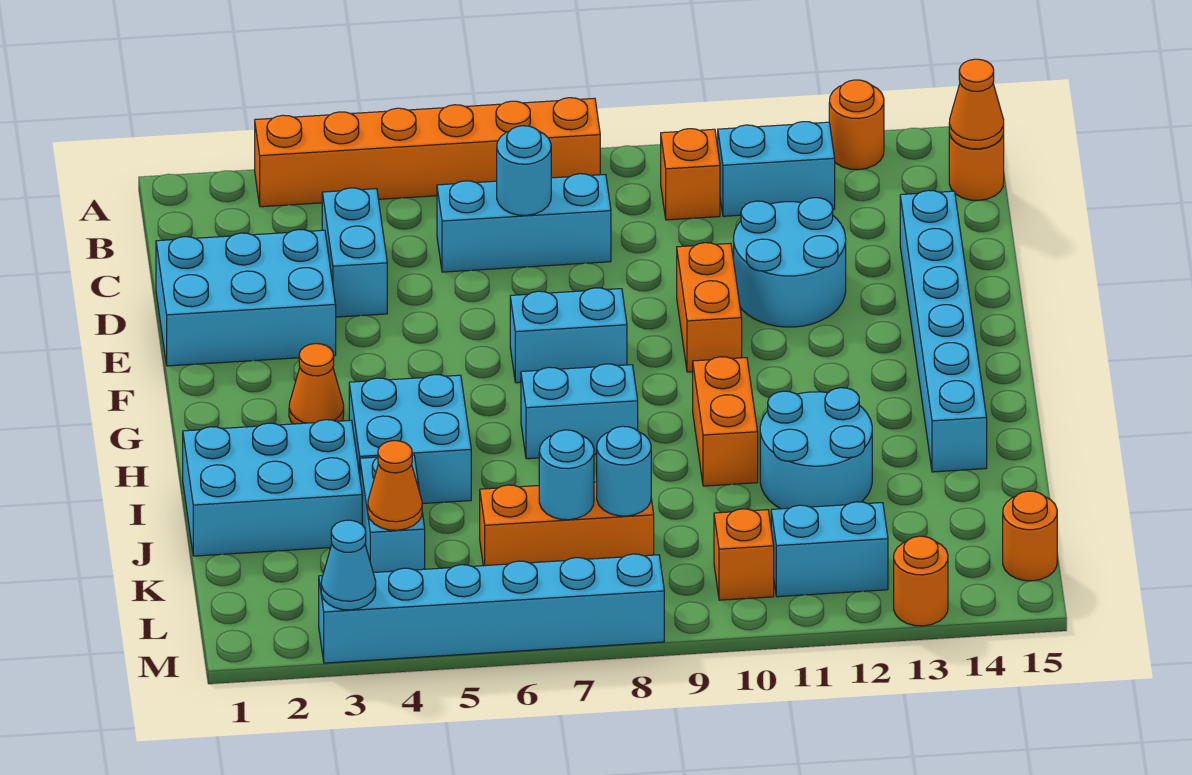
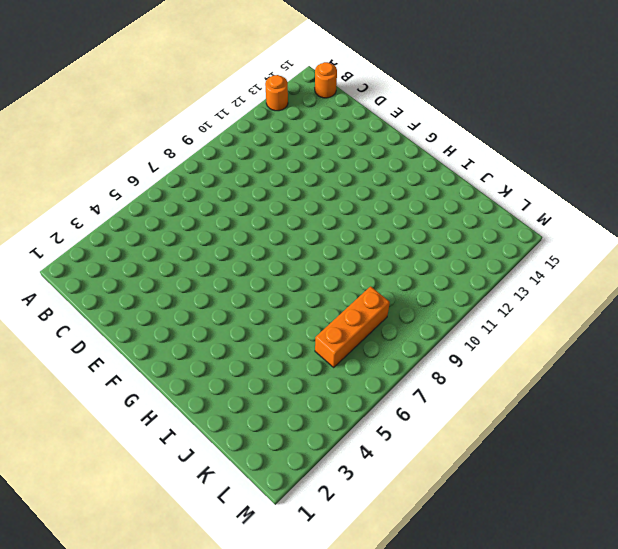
none -> orange brick A3:A8 level 1
none -> orange brick B10 level 1
none -> cyan brick B11:B12 level 1
none -> cyan brick C4:D4 level 1

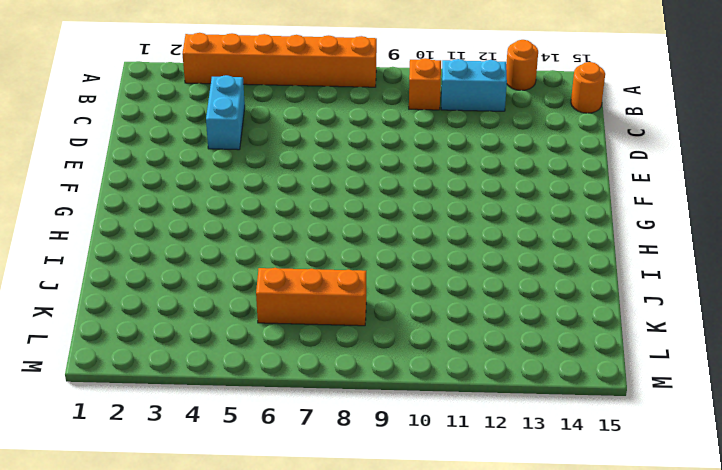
none -> cyan brick C6:C8 level 1
none -> cyan brick D1:E3 level 1
none -> cyan round brick D11:E12 level 1
none -> cyan brick D14:I14 level 1

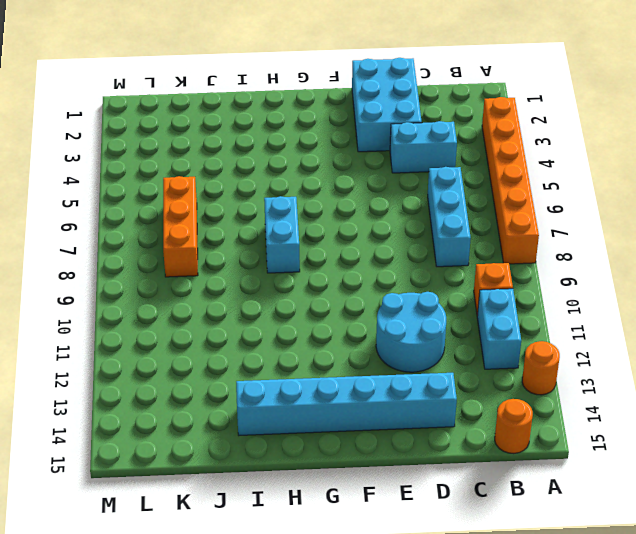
none -> orange brick E10:F10 level 1
none -> cyan brick F7:F8 level 1
none -> orange cone G3 level 1
none -> cyan brick H4:I5 level 1

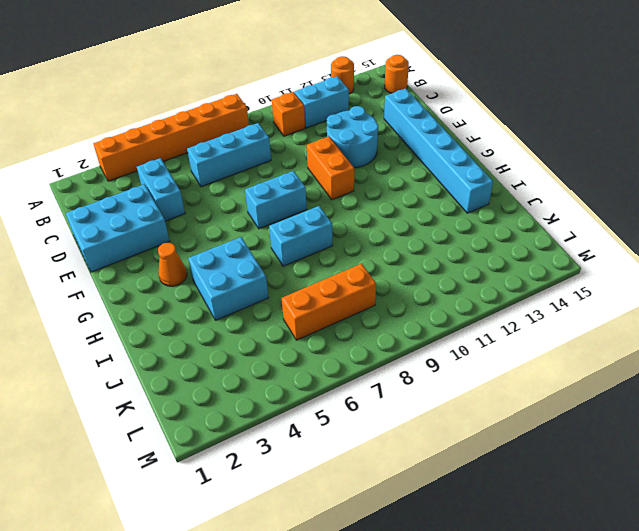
none -> orange brick H10:I10 level 1
none -> cyan brick I1:J3 level 1
none -> cyan round brick I11:J12 level 1
none -> cyan brick J4:K4 level 1

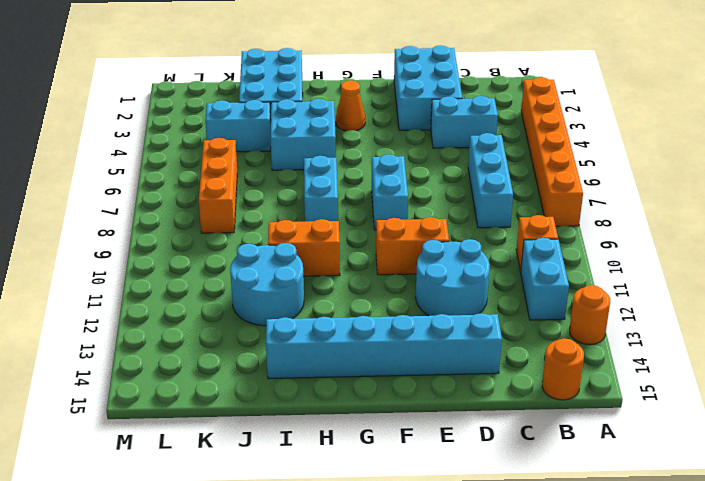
none -> orange brick L10 level 1
none -> cyan brick L11:L12 level 1
none -> orange round brick L15 level 1
none -> cyan brick M3:M8 level 1

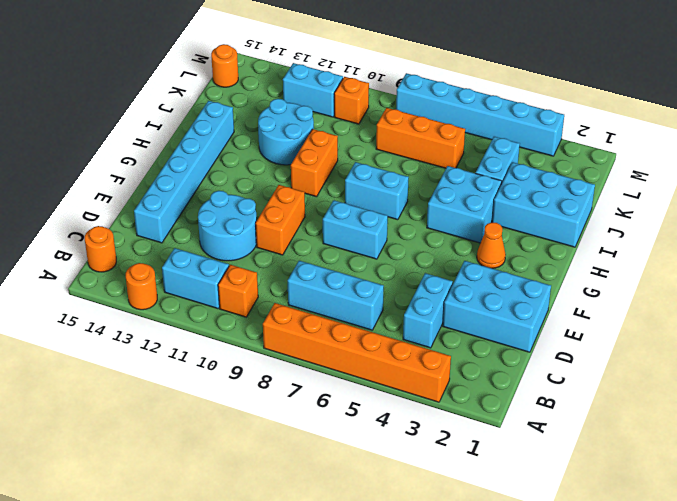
none -> orange round brick M13 level 1
none -> orange cone B15 level 2
none -> cyan round brick C7 level 2
none -> orange cone K4 level 2

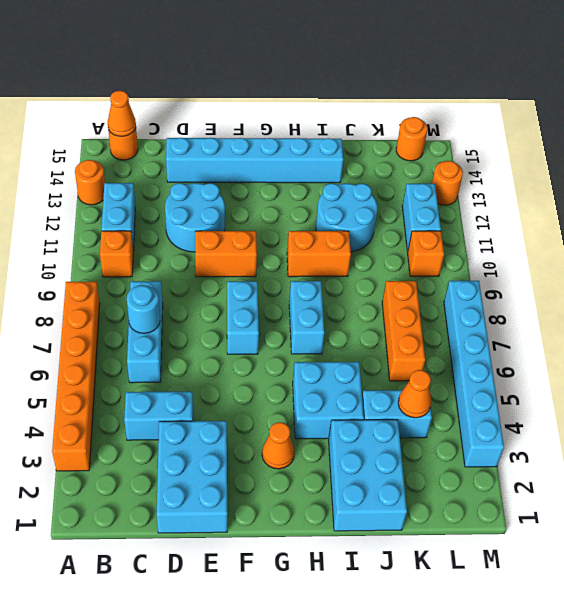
none -> cyan round brick K7 level 2
none -> cyan round brick K8 level 2
none -> cyan cone M3 level 2

